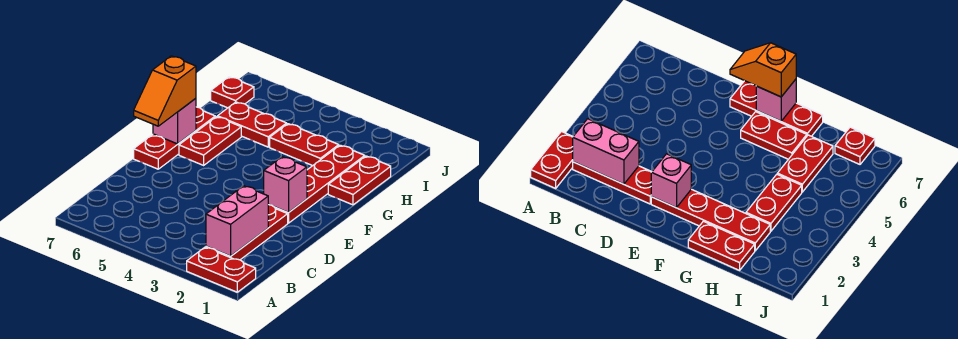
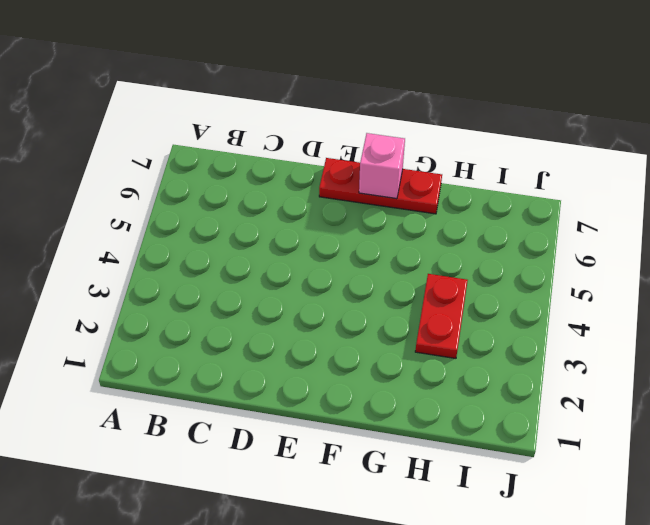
none -> red plate A1:A2 level 1
none -> red plate B2:D2 level 1
none -> red plate E2:H2 level 1

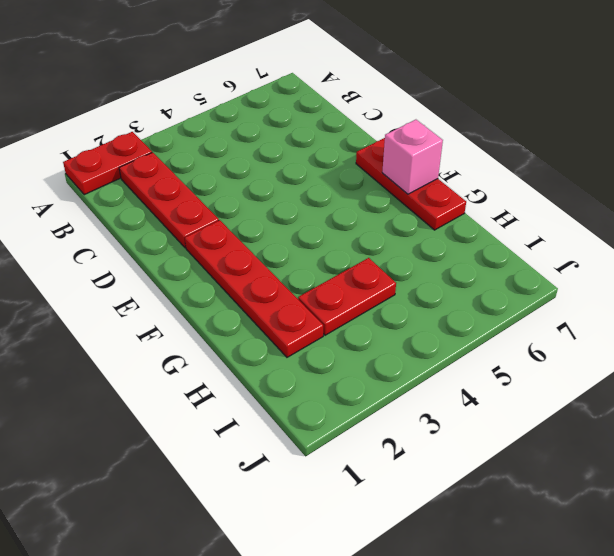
none -> red plate F6:G6 level 1
none -> red plate G1:H1 level 1
none -> red plate H5:H6 level 1

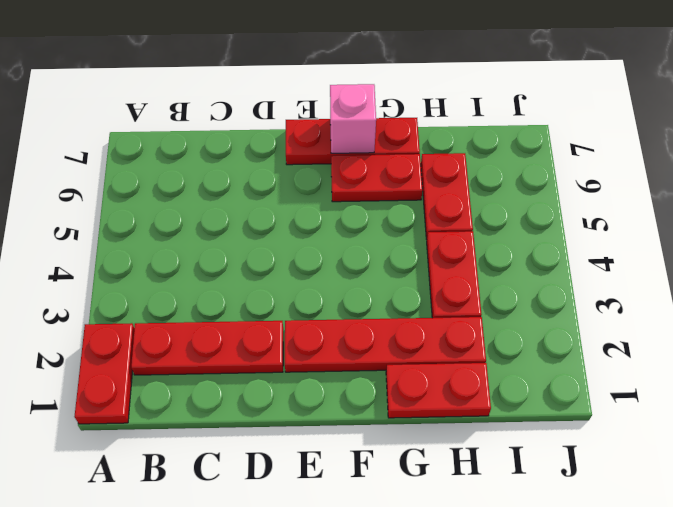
none -> red plate I7 level 1
none -> pink brick B2:C2 level 2
none -> pink brick E2 level 2

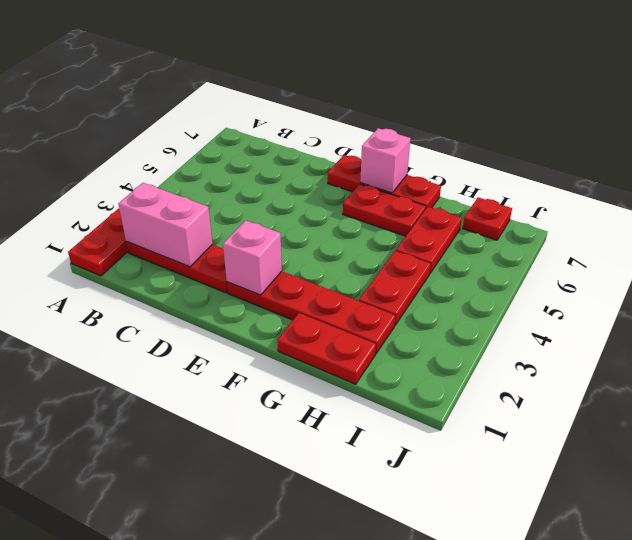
none -> orange slope E7:F7 level 3 top F

